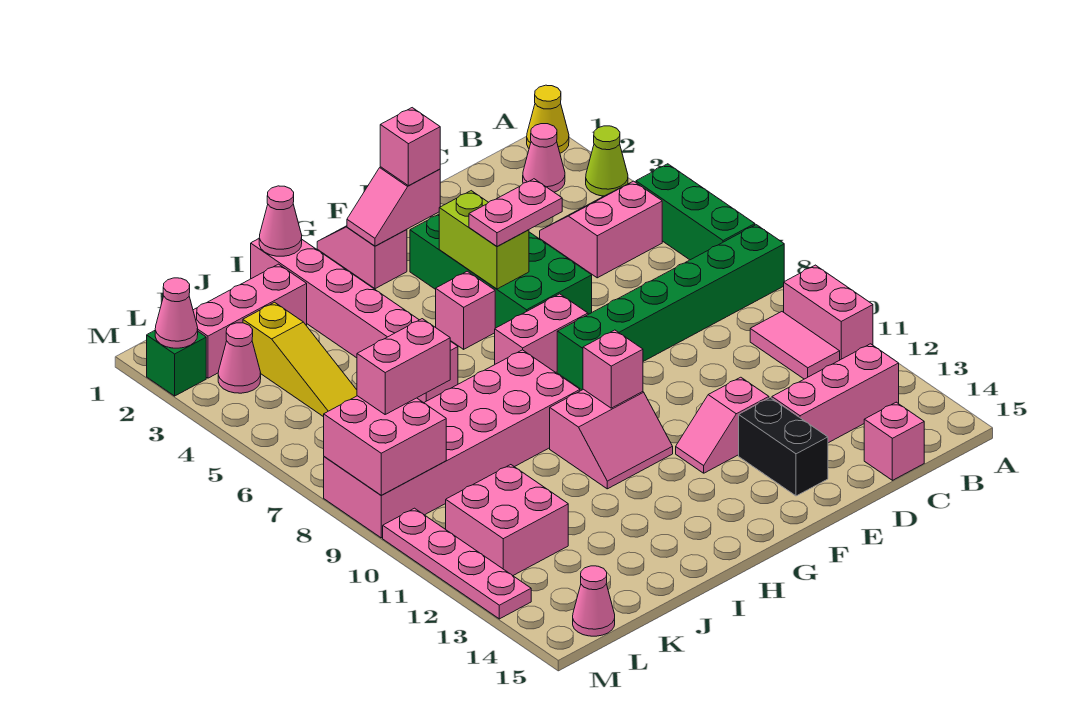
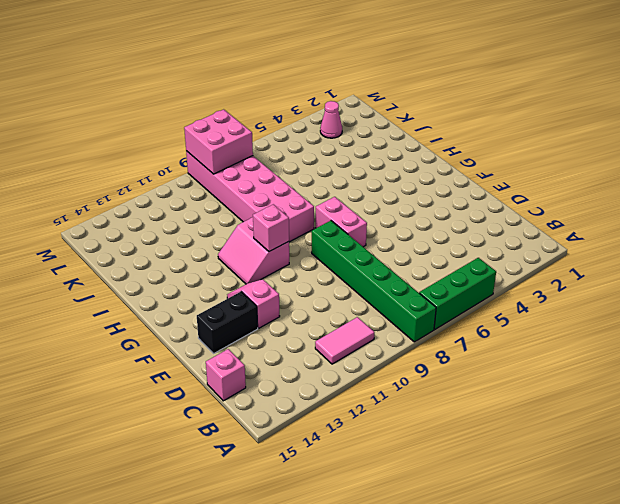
none -> yellow cone A1 level 1
none -> lime cone A3 level 1
none -> pink brick A10:A11 level 1
none -> pink cone B2 level 1

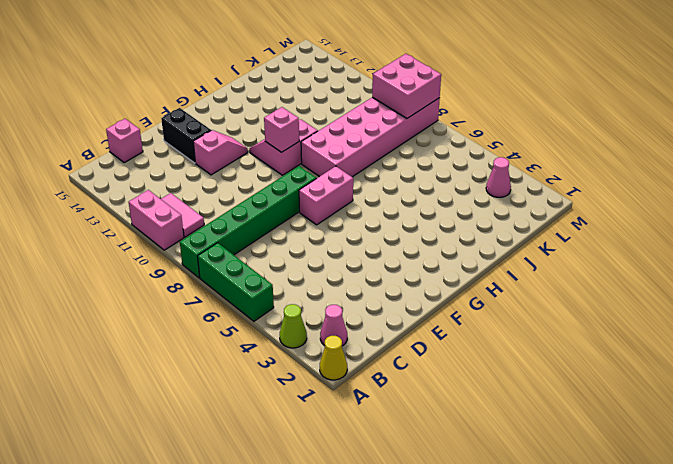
none -> pink slope B4:C5 level 1 top 5
none -> pink brick B13:D13 level 1
none -> green brick E3:F6 level 1
none -> pink slope G1:G2 level 1 top 2

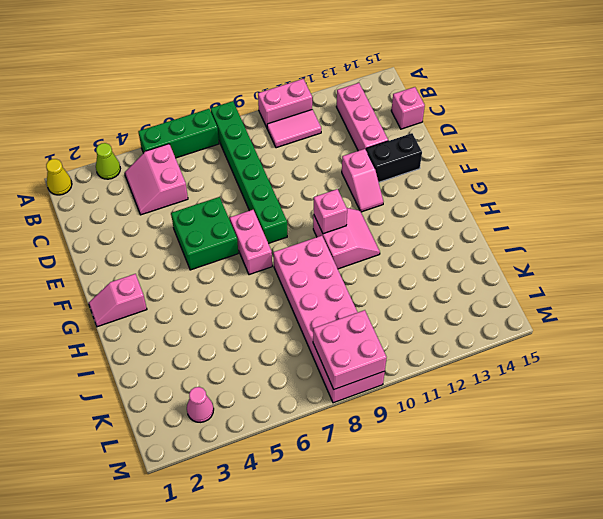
green brick E5:F6 level 1 -> green brick E3:F6 level 1
none -> pink cone B2 level 1
none -> pink brick G5 level 1
none -> pink brick I1:I6 level 1
none -> pink brick J2:L2 level 1

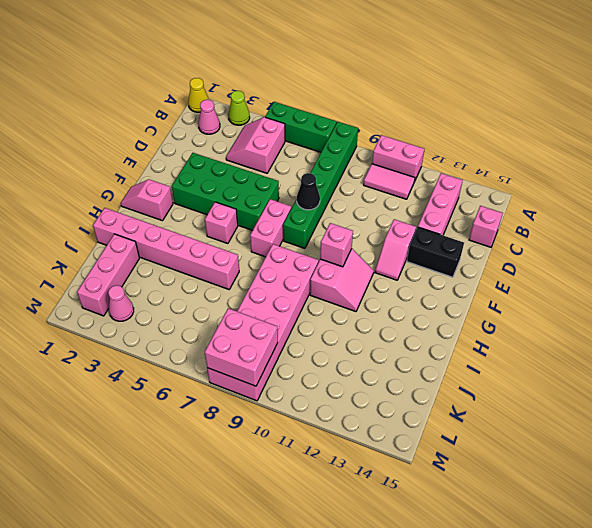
black cone E8 level 2 -> none
none -> yellow slope K3:K5 level 1 top 3
none -> pink brick K11:L12 level 1
none -> pink cone L15 level 1
none -> green brick M2 level 1

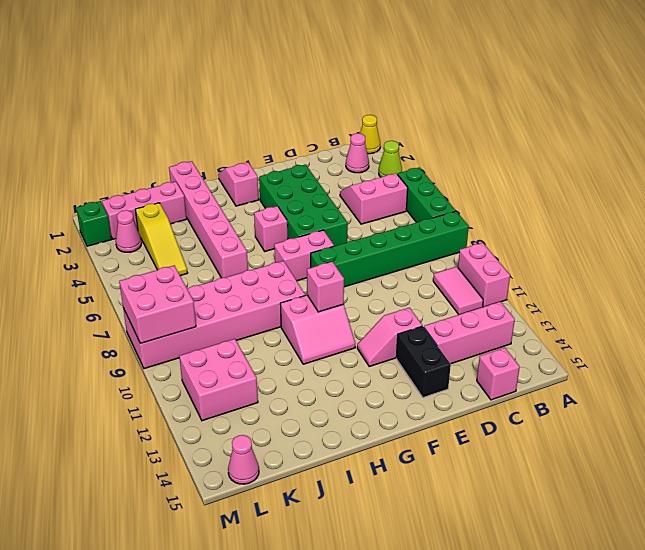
none -> pink plate M10:M13 level 1
none -> pink slope F2:G2 level 2 top F
none -> lime brick F4:F5 level 2
none -> pink cone I1 level 2

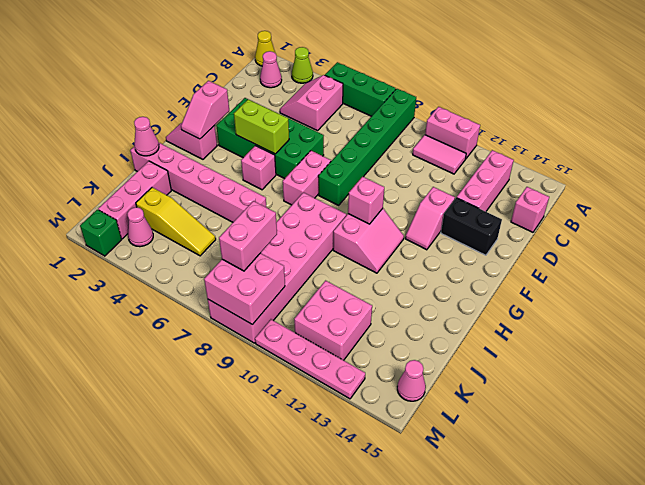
none -> pink cone M2 level 2
none -> pink plate E5:F5 level 3
none -> pink brick F2 level 3

